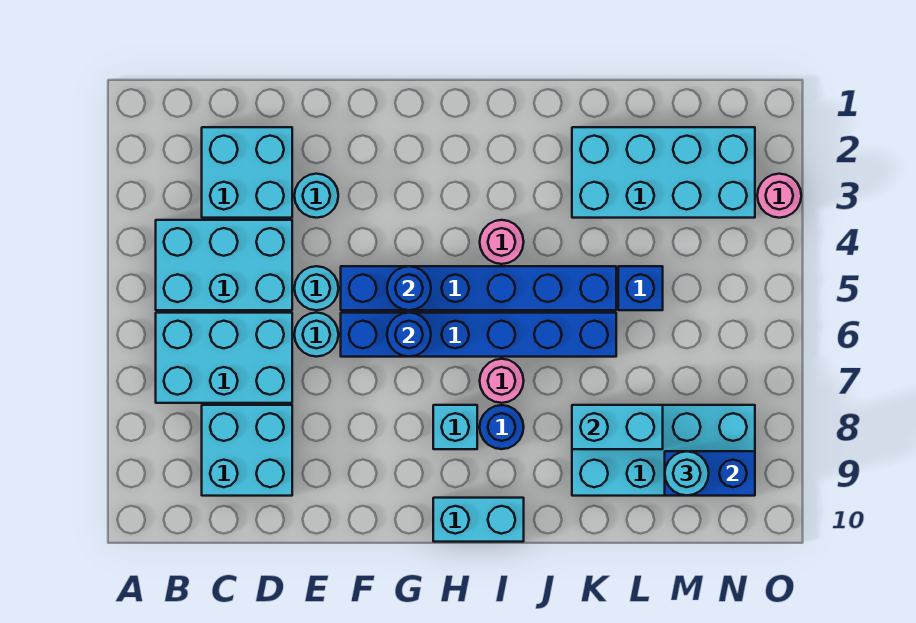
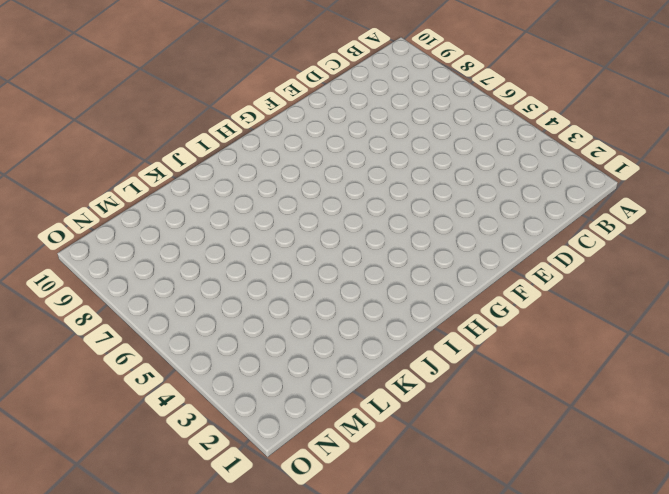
none -> cyan brick B4:D5 level 1
none -> cyan brick B6:D7 level 1
none -> cyan brick C2:D3 level 1

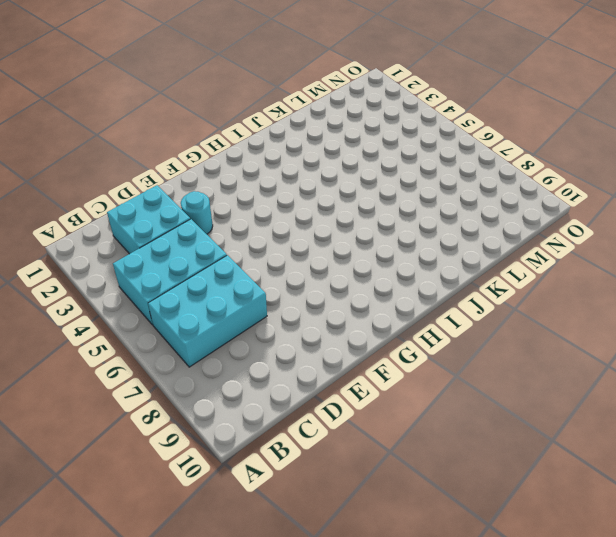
none -> cyan brick C8:D9 level 1
none -> cyan round brick E5 level 1
none -> cyan round brick E6 level 1

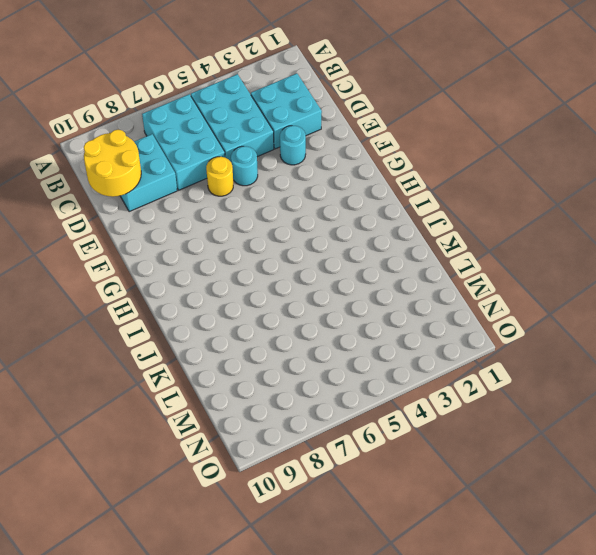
yellow round brick C9:D10 level 2 -> none
yellow round brick E6 level 1 -> cyan round brick E6 level 1
none -> blue brick F5:K5 level 1
none -> blue brick F6:K6 level 1
none -> cyan brick H8 level 1

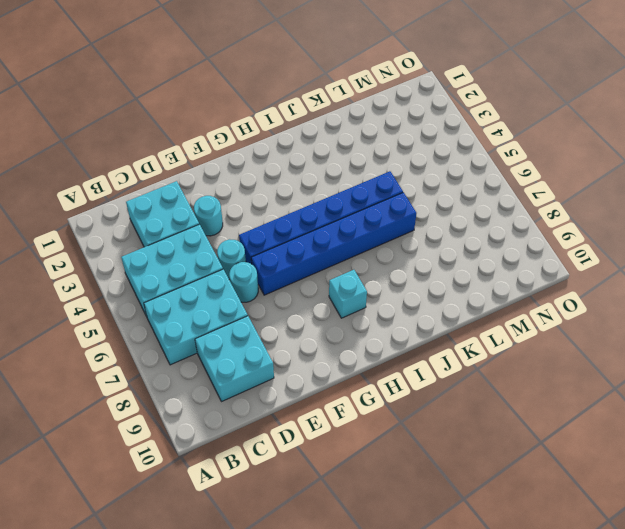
none -> cyan brick H10:I10 level 1
none -> pink round brick I4 level 1
none -> pink round brick I7 level 1

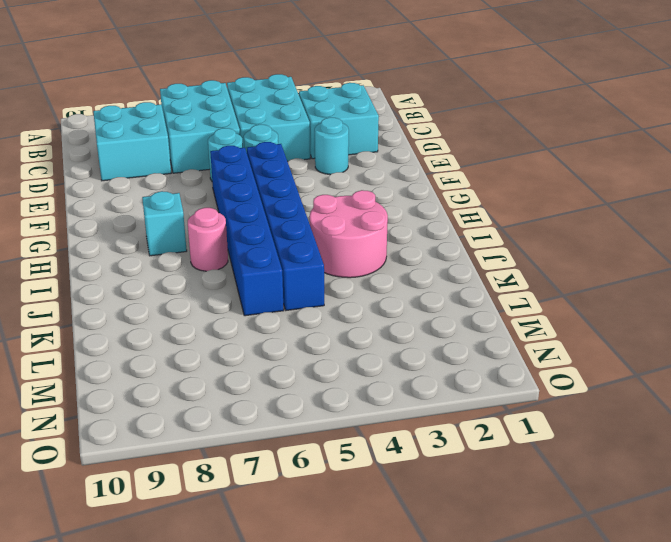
pink round brick I3:J4 level 1 -> pink round brick I4 level 1
none -> cyan brick H10:I10 level 1
none -> blue round brick I8 level 1
none -> cyan brick K2:N3 level 1

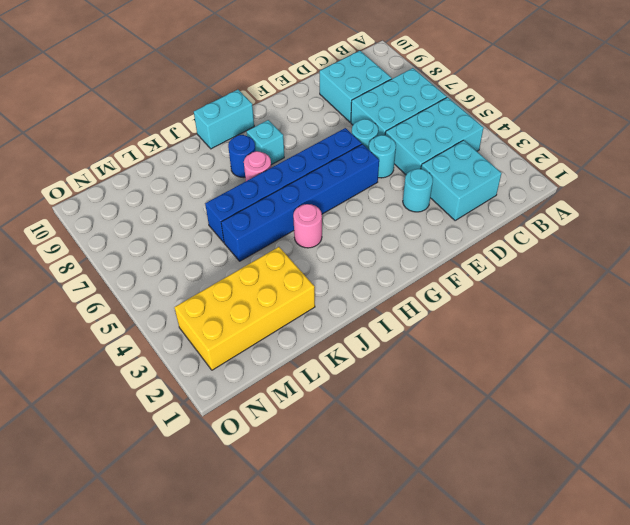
yellow brick K2:N3 level 1 -> cyan brick K2:N3 level 1
none -> cyan brick K8:N9 level 1
none -> blue brick L5 level 1
none -> pink round brick O3 level 1

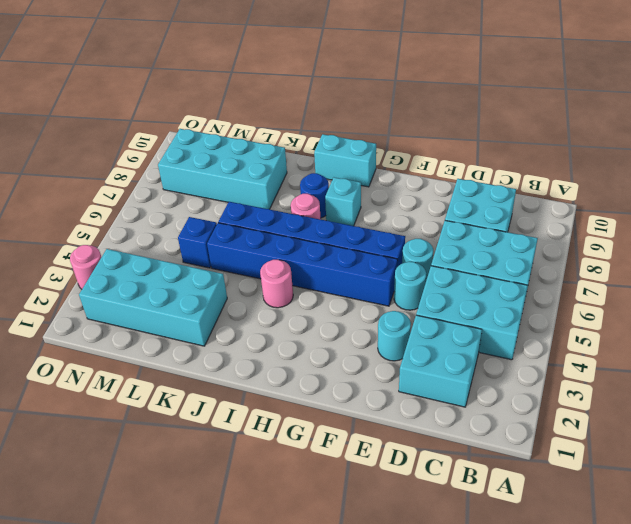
none -> blue round brick G5 level 2
none -> blue round brick G6 level 2
none -> cyan brick K8:L8 level 2

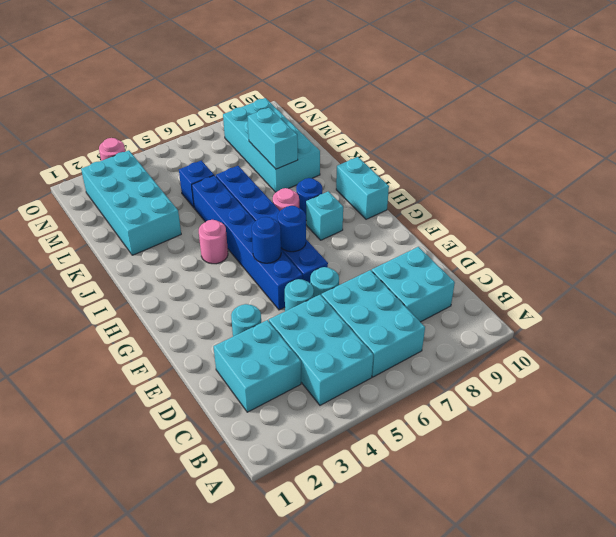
none -> blue brick M9:N9 level 2
none -> cyan round brick M9 level 3

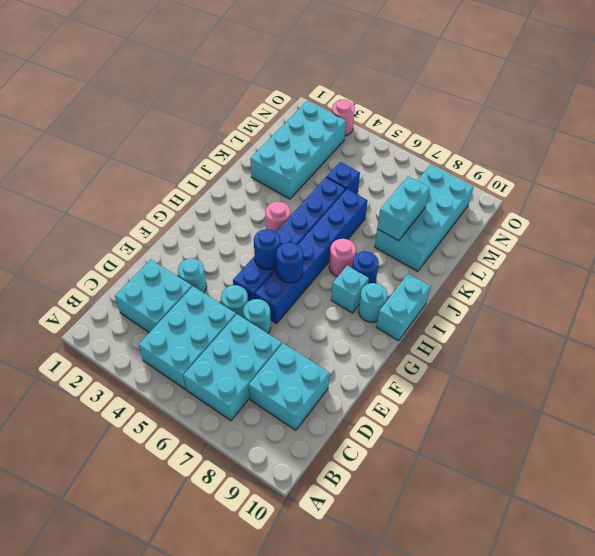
cyan round brick H9 level 1 -> cyan round brick M9 level 3
none -> blue brick M9:N9 level 2

